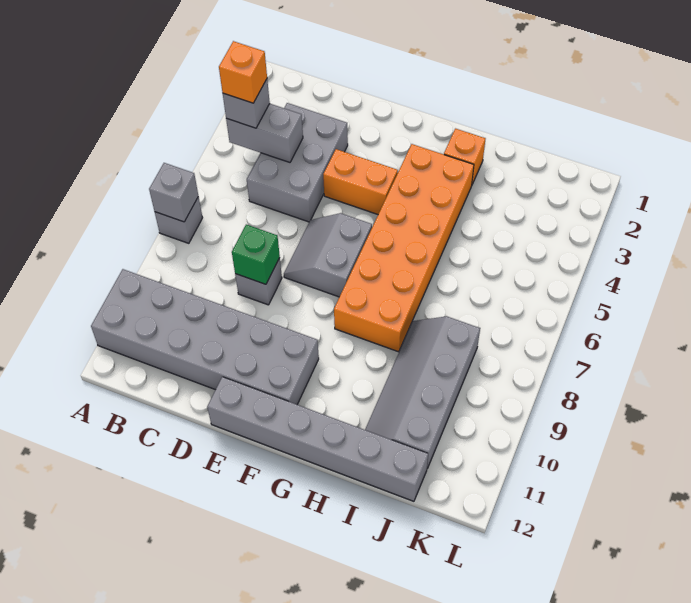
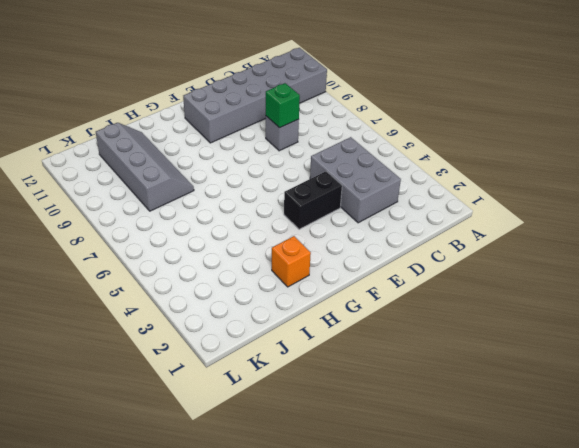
black brick E4:F4 level 1 -> orange brick E4:F4 level 1
none -> grey brick A7 level 1
none -> grey slope E6:F7 level 1 top F
none -> grey brick E12:J12 level 1

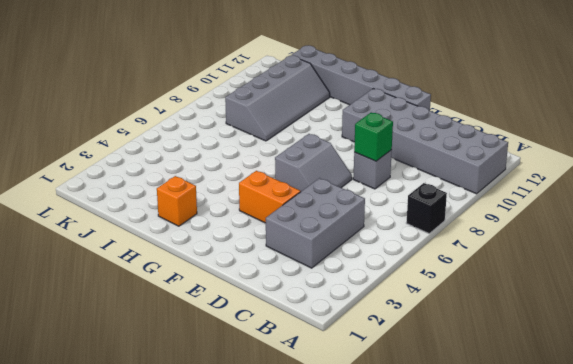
black brick A7 level 1 -> grey brick A7 level 1
none -> orange brick G3:H8 level 1
none -> grey brick A7 level 2
none -> grey brick B4:C4 level 2

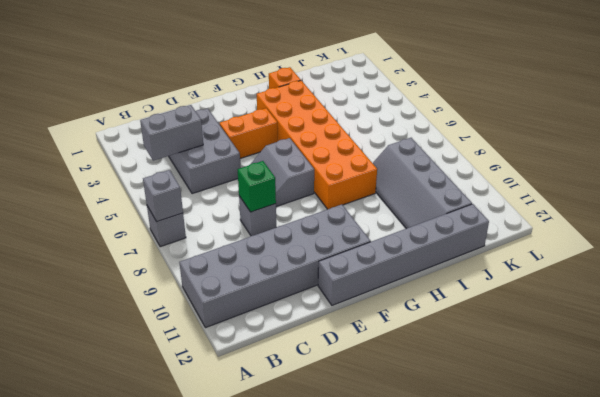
none -> grey brick B4 level 3
none -> orange brick B4 level 4

